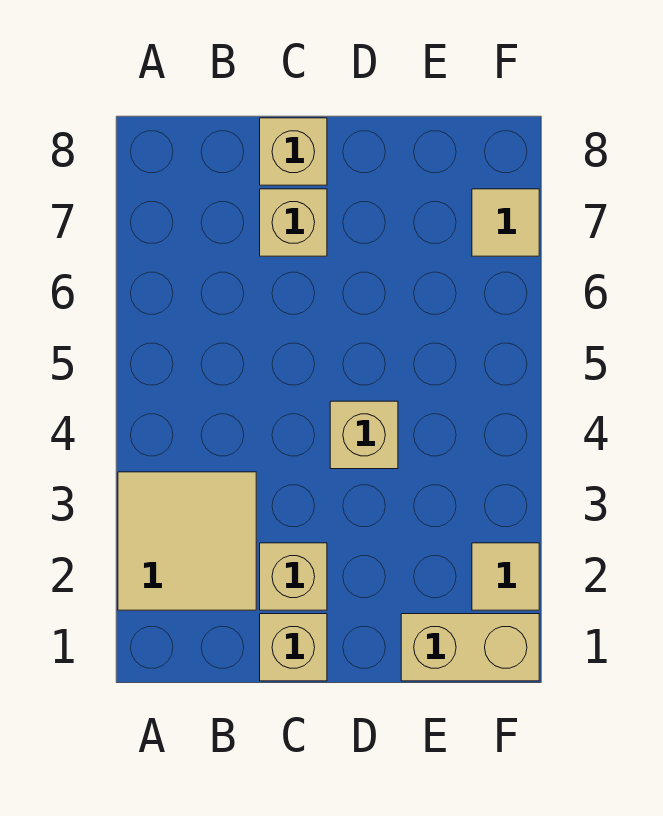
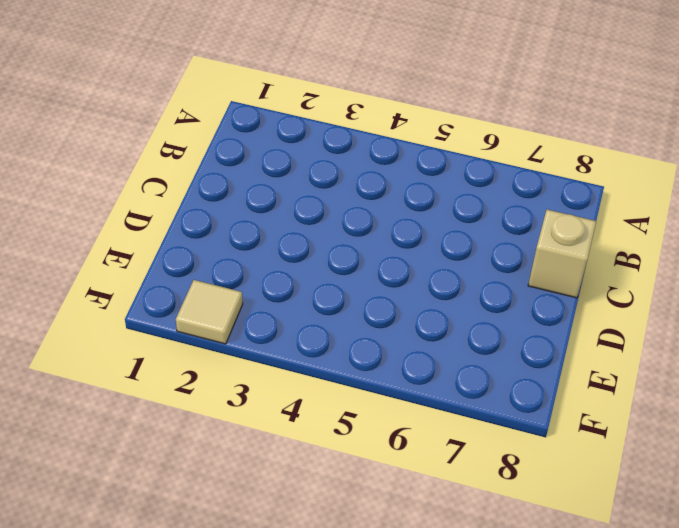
none -> tan tile A2:B3 level 1
none -> tan brick C1 level 1

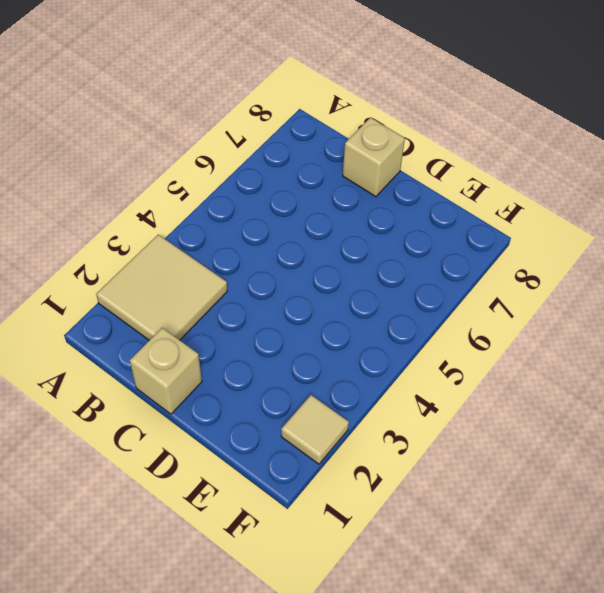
none -> tan brick C2 level 1
none -> tan brick C7 level 1

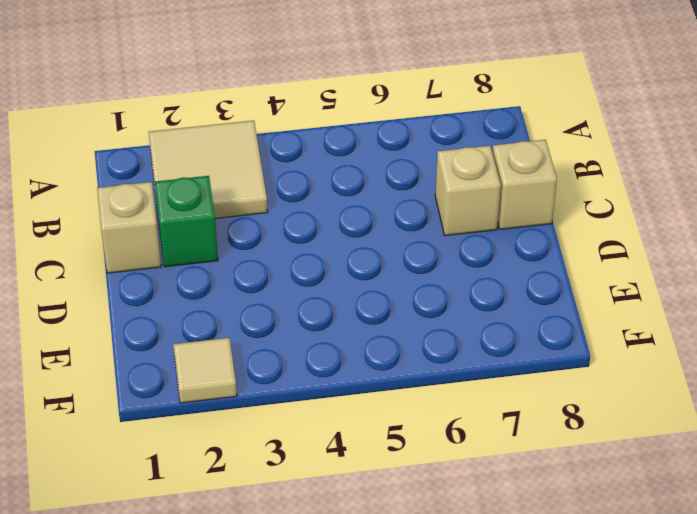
green brick C2 level 1 -> tan brick C2 level 1
none -> tan brick D4 level 1
none -> tan brick E1:F1 level 1

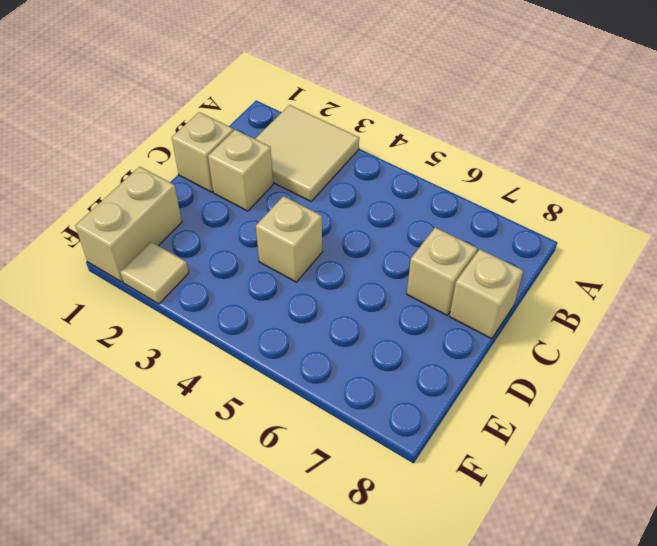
none -> tan tile F7 level 1

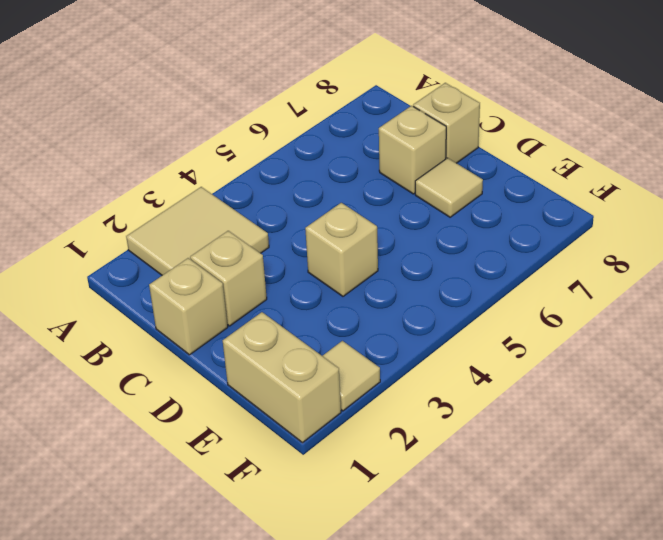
tan tile D7 level 1 -> tan tile F7 level 1

